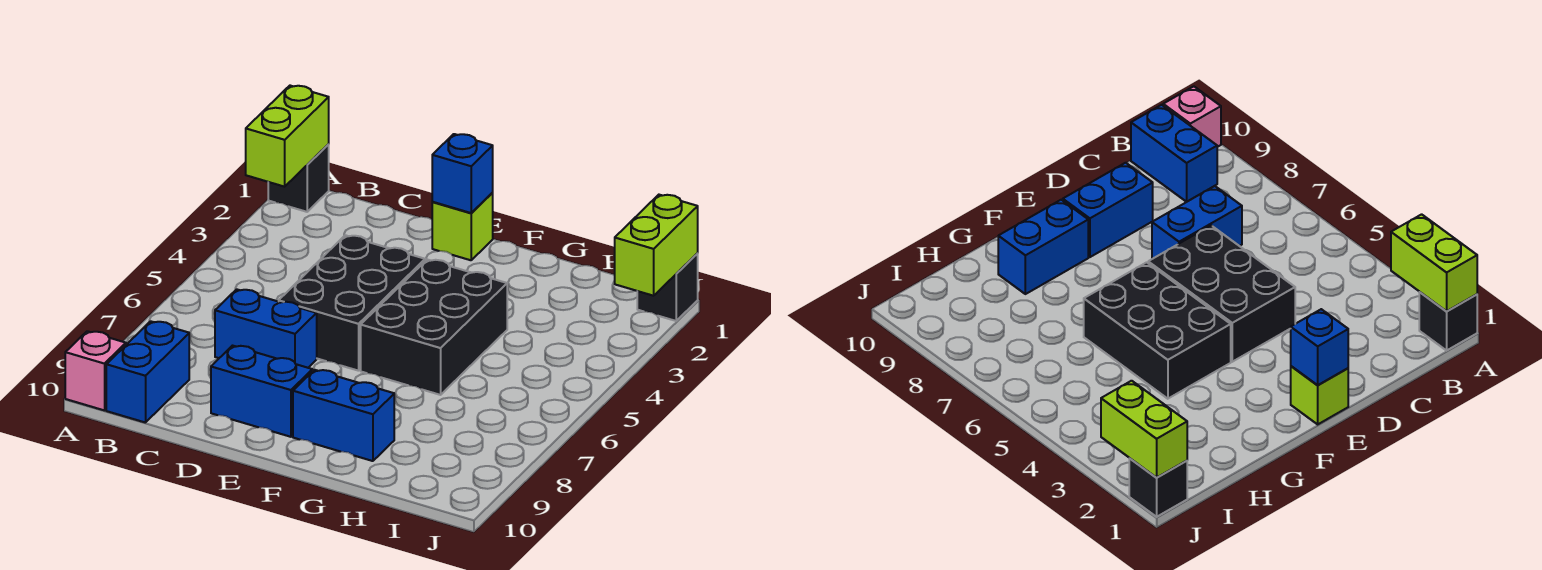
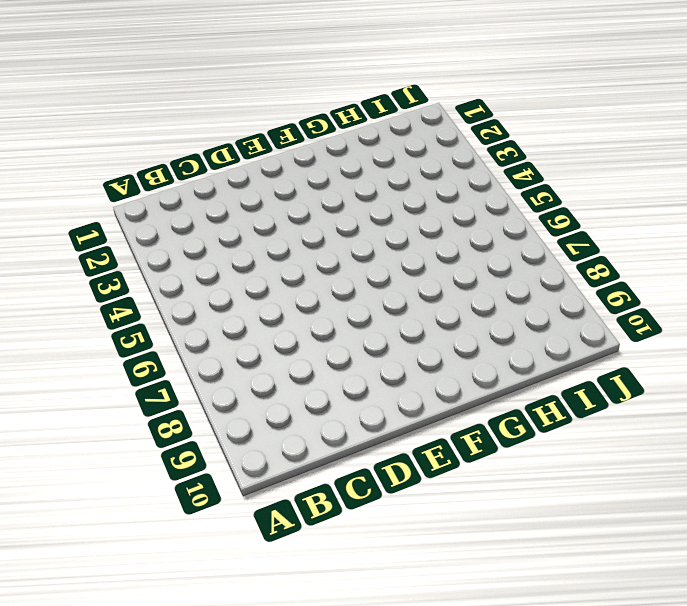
none -> black brick A1 level 1
none -> pink brick A10 level 1
none -> blue brick B9:B10 level 1

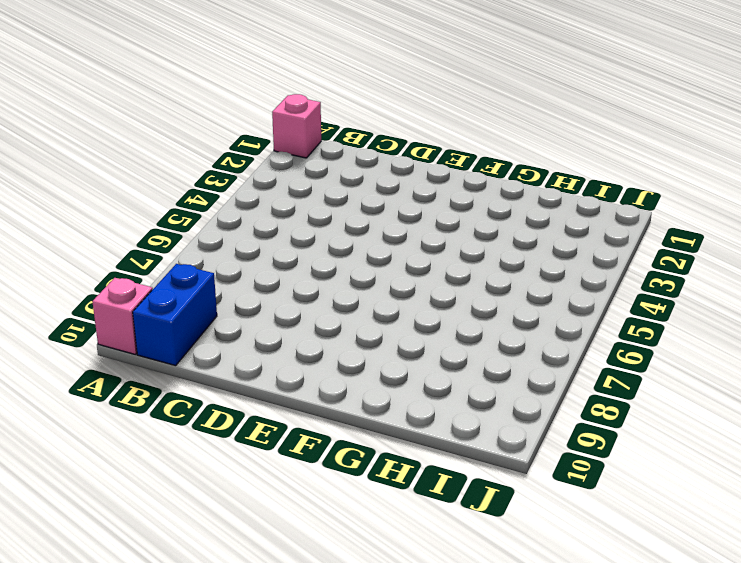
pink brick A1 level 1 -> black brick A1 level 1
none -> blue brick C7:D7 level 1
none -> black brick D4:E6 level 1
none -> blue brick D9:E9 level 1

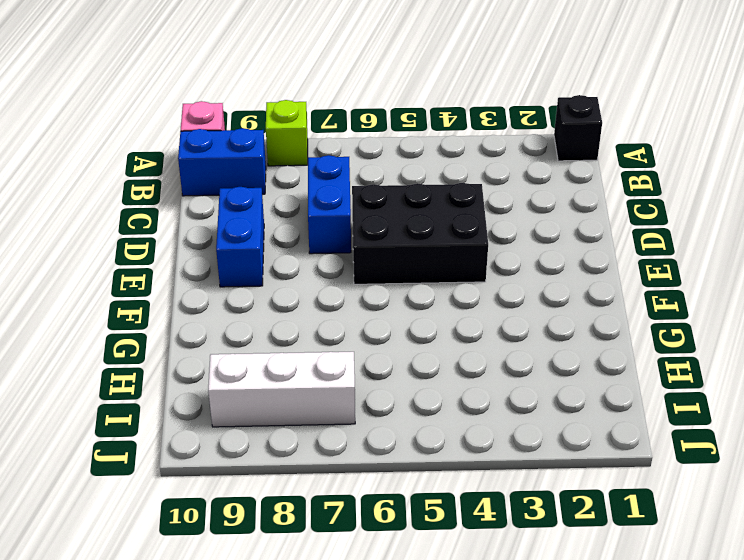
lime brick A8 level 1 -> lime brick E1 level 1
white brick I7:I9 level 1 -> none
none -> black brick F4:G6 level 1
none -> blue brick F9:G9 level 1
none -> black brick J1 level 1

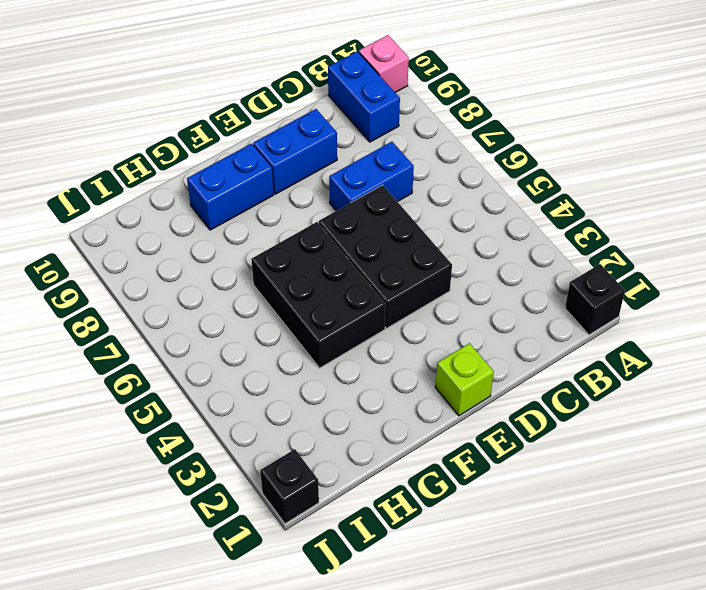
none -> lime brick A1:A2 level 2
none -> blue brick E1 level 2
none -> lime brick J1:J2 level 2

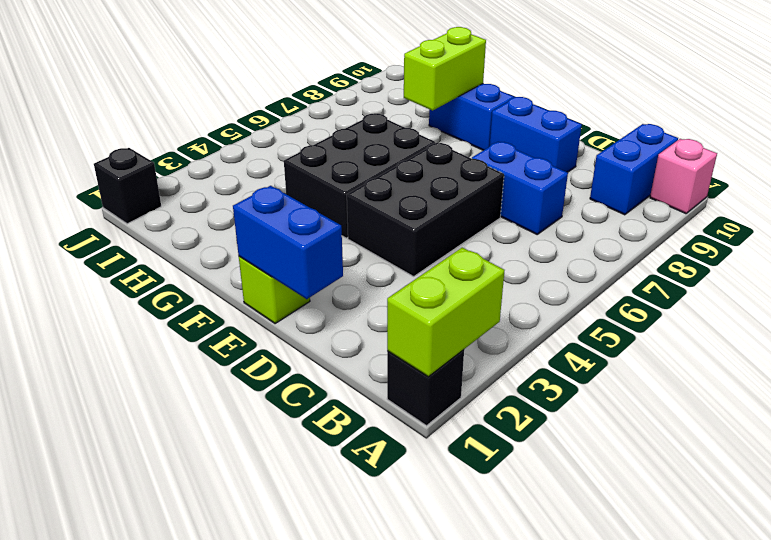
blue brick D1:E1 level 2 -> blue brick E1 level 2
lime brick G8:G9 level 2 -> lime brick J1:J2 level 2

